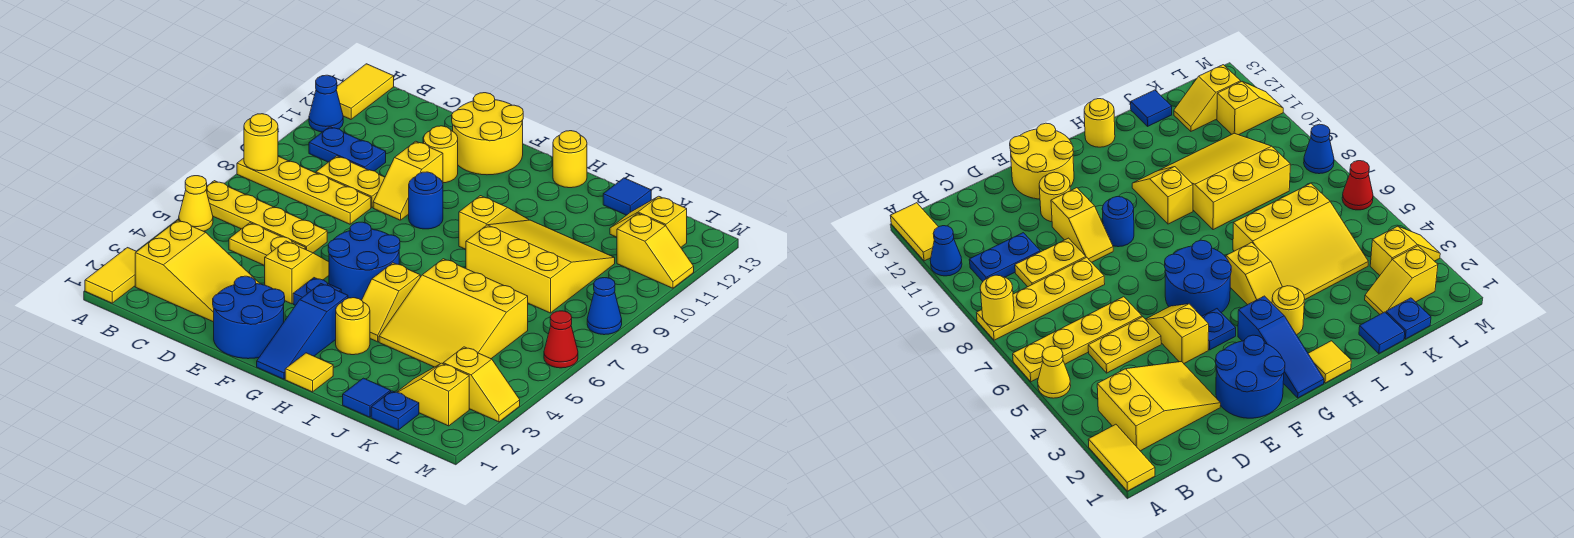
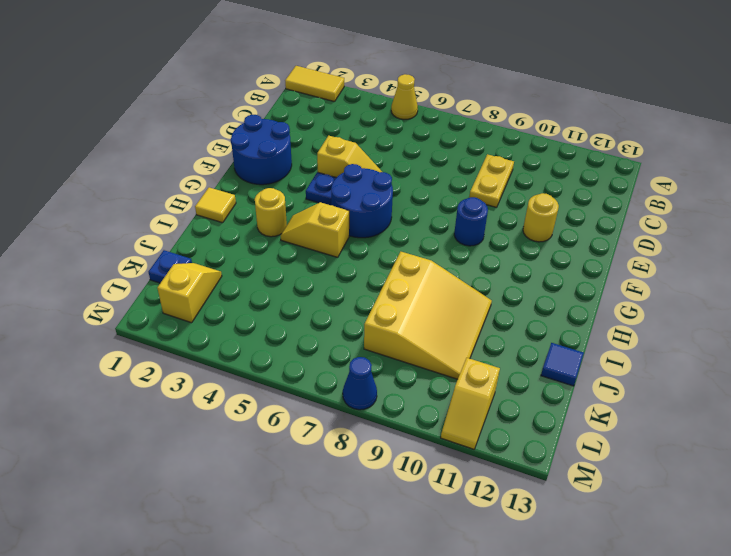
none -> yellow plate A6:D6 level 1
none -> yellow plate A8:D8 level 1
none -> blue cone A11 level 1
none -> yellow tile A12:A13 level 1

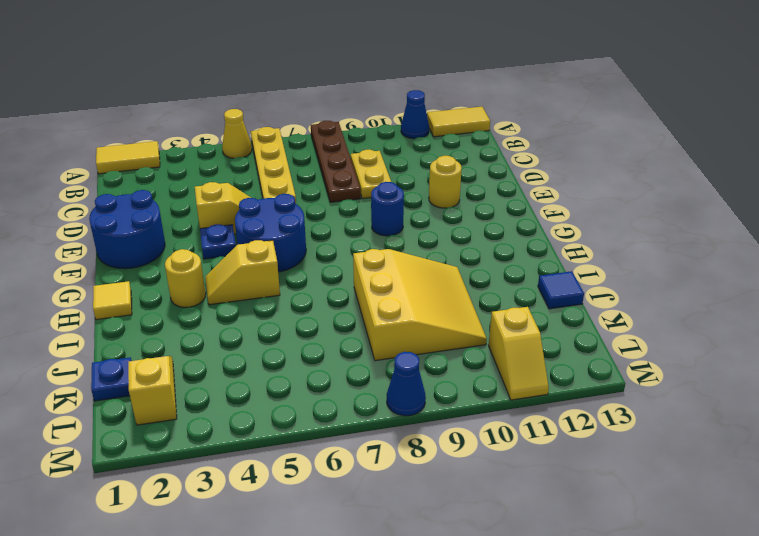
brown plate A8:D8 level 1 -> yellow plate A8:D8 level 1
none -> yellow slope B2:D3 level 1 top B
none -> blue plate B10:C10 level 1
none -> yellow plate C5:D5 level 1
none -> yellow slope E9:E10 level 1 top 10

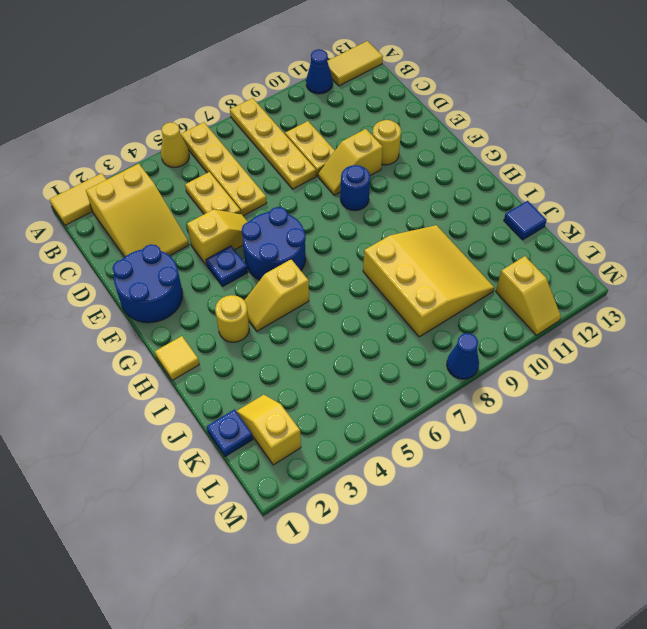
none -> blue plate B10:C10 level 1
none -> yellow round brick E12:F13 level 1
none -> blue slope G1:G3 level 1 top 3
none -> yellow slope H9:H10 level 1 top 9

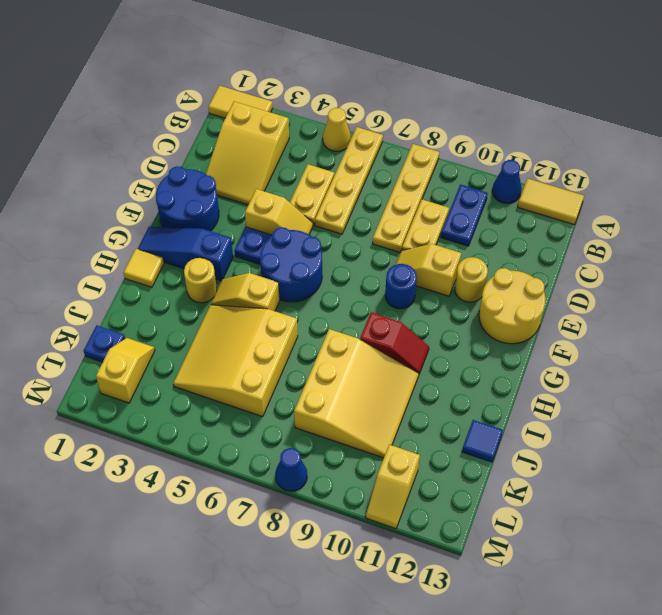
red slope H9:H10 level 1 top 9 -> yellow slope H9:H10 level 1 top 9
none -> yellow round brick H13 level 1
none -> blue tile J1 level 1
none -> yellow slope K12:L12 level 1 top L
none -> yellow slope L3:M3 level 1 top L

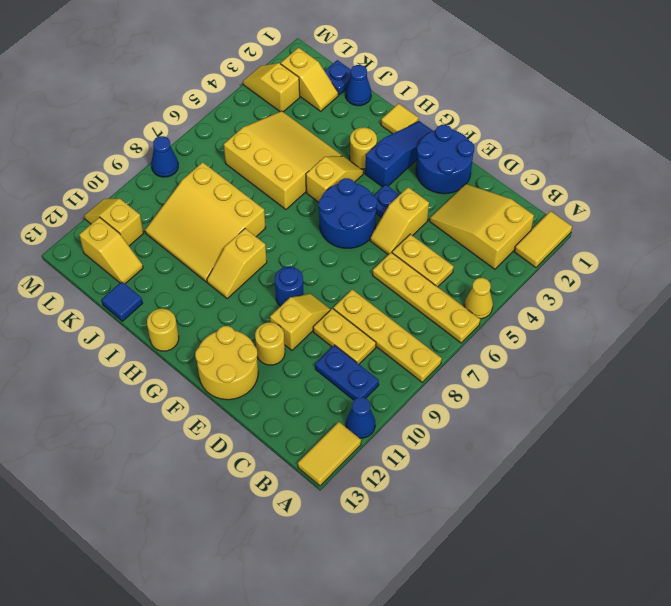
blue cone J1 level 1 -> blue tile J1 level 1
none -> red cone M6 level 1
none -> yellow round brick A8 level 2

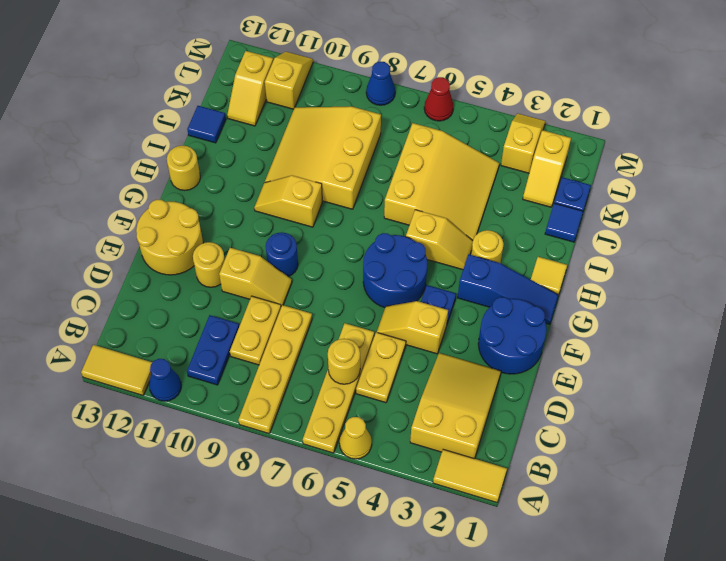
yellow round brick C6 level 2 -> yellow round brick A8 level 2

